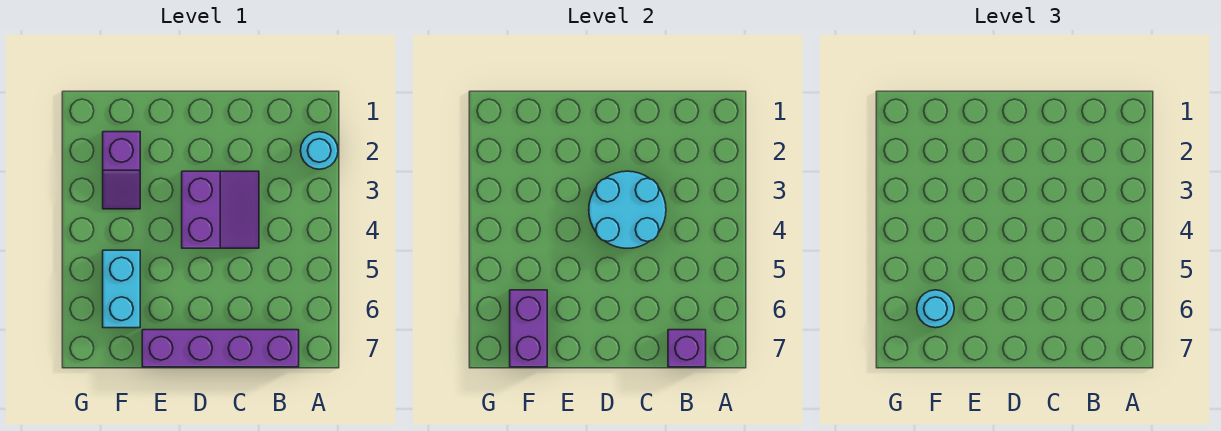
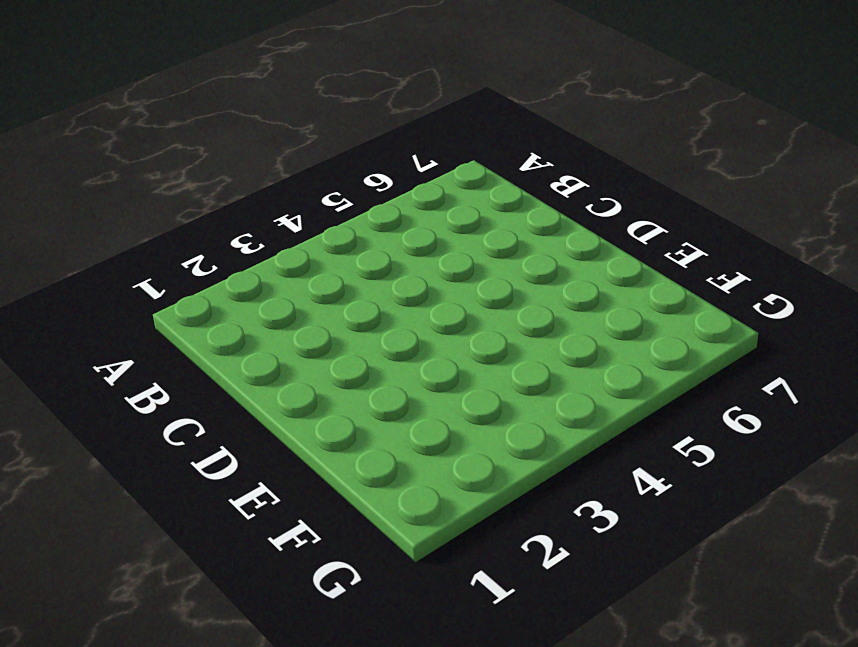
none -> cyan round brick A2 level 1
none -> purple brick B7:E7 level 1

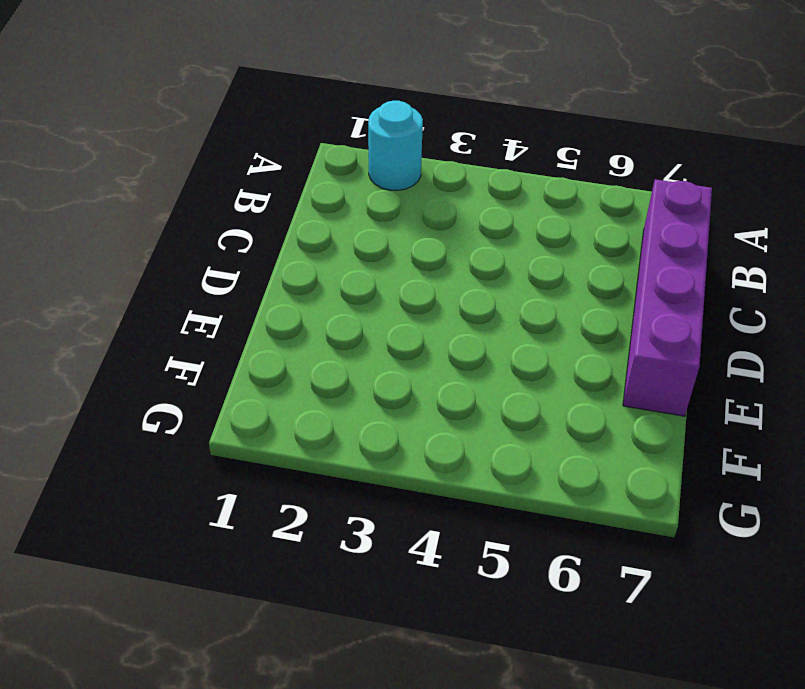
none -> purple slope C3:D4 level 1 top D
none -> purple slope F2:F3 level 1 top 2

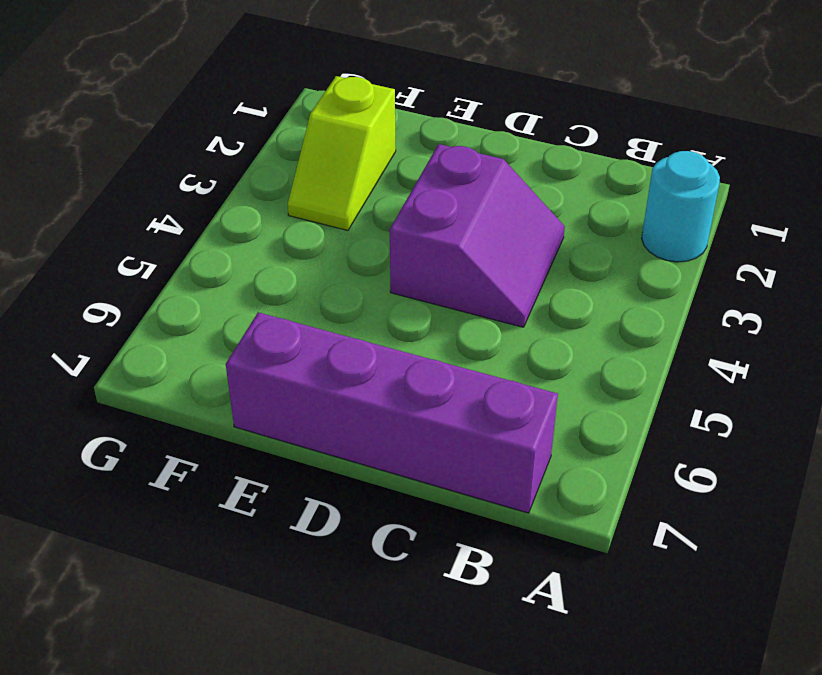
lime slope F2:F3 level 1 top 2 -> purple slope F2:F3 level 1 top 2
none -> cyan brick F5:F6 level 1
none -> purple brick B7 level 2

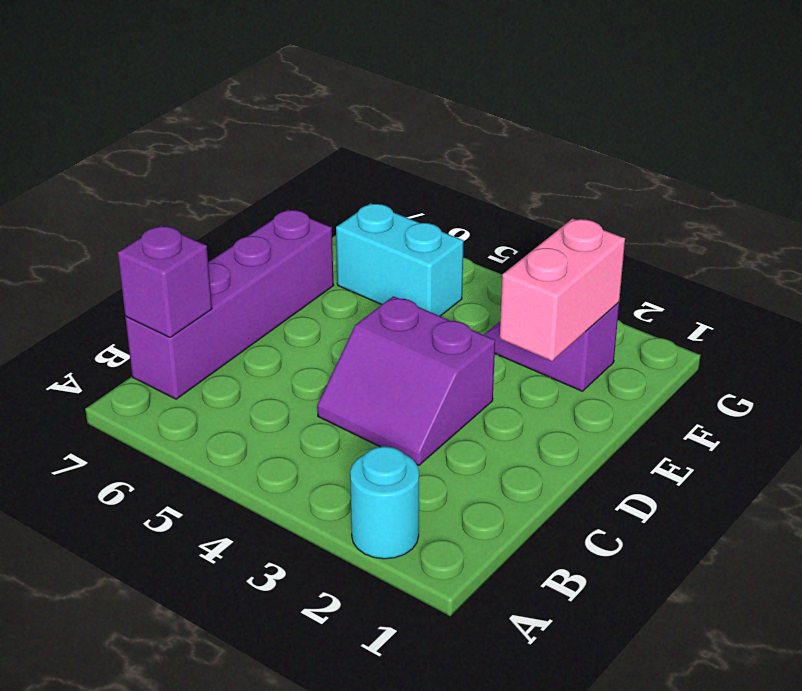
pink brick E2:F2 level 2 -> none
none -> cyan round brick C3:D4 level 2
none -> purple brick F6:F7 level 2

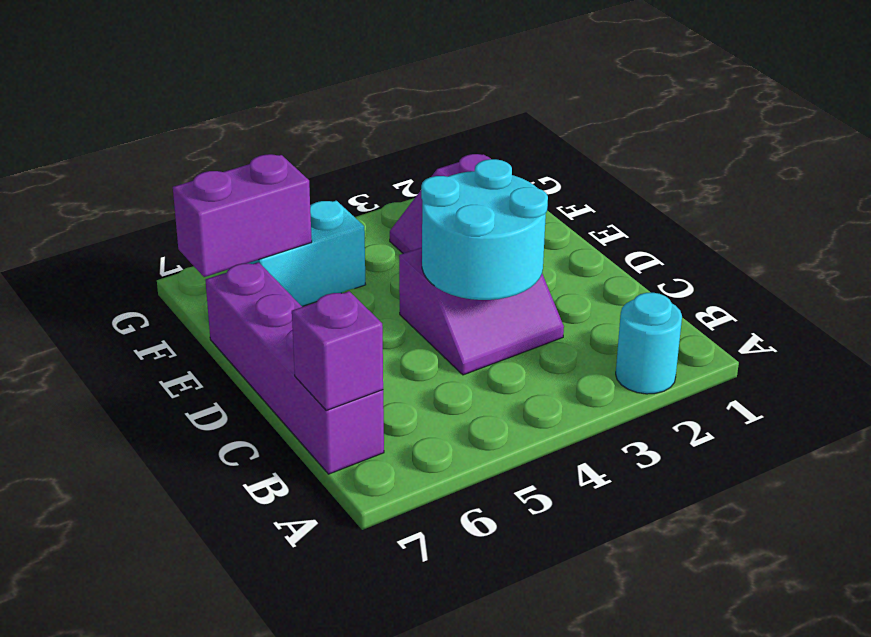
none -> cyan round brick F6 level 3

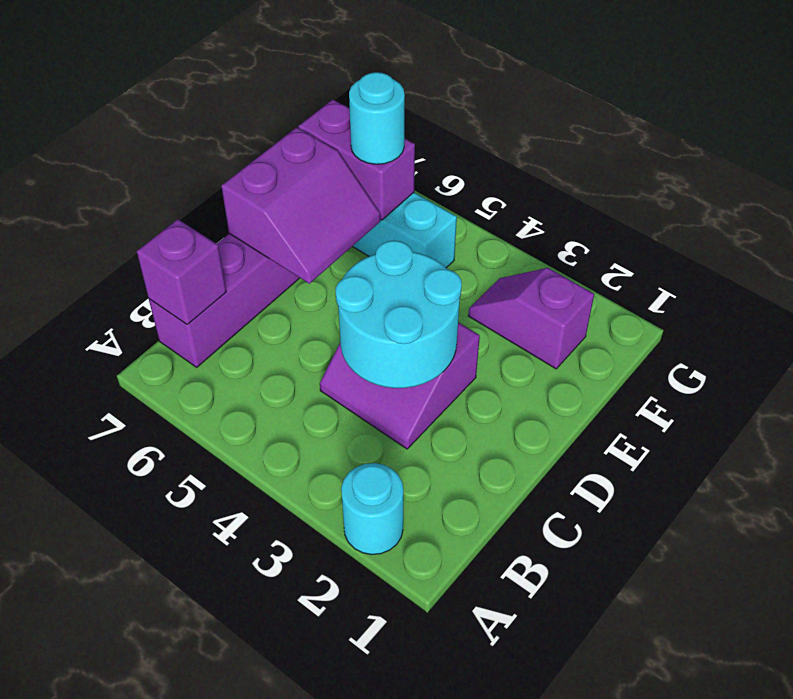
purple slope D6:E7 level 2 top 7 -> none

